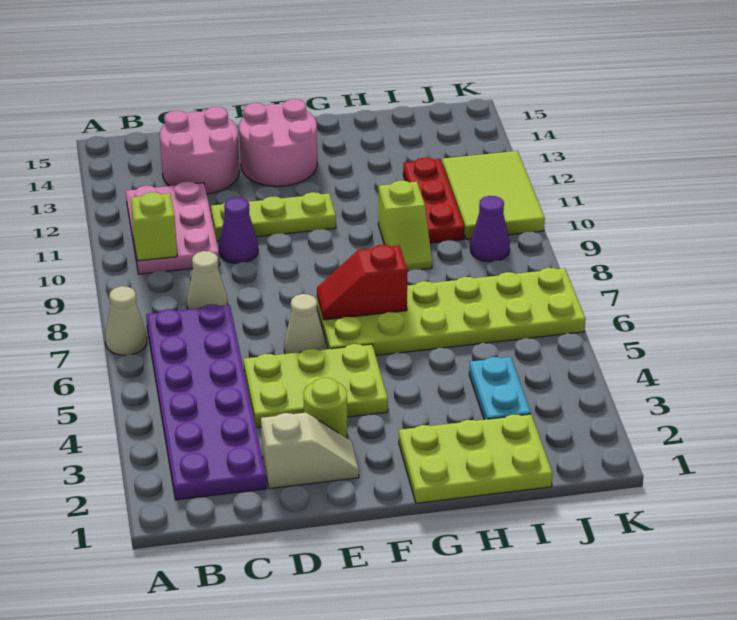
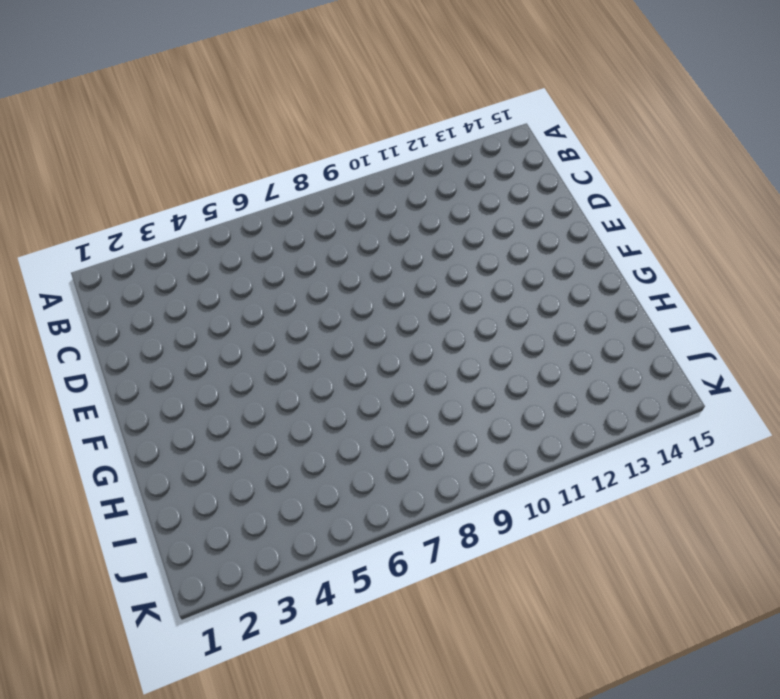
none -> tan cone A7 level 1
none -> purple plate B2:C7 level 1
none -> pink plate B10:C12 level 1

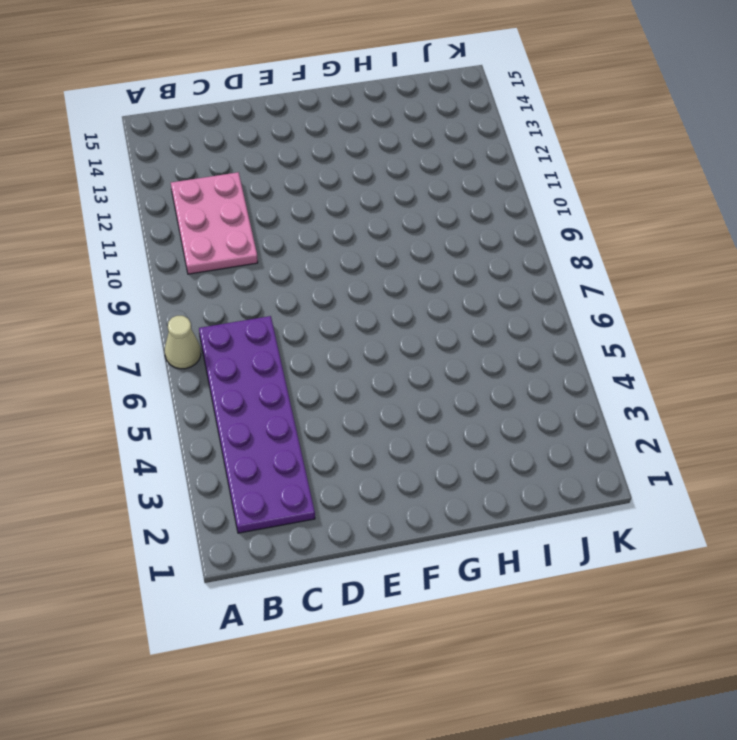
none -> tan cone C8 level 1
none -> pink round brick C13:D14 level 1
none -> tan slope D2:E2 level 1 top D

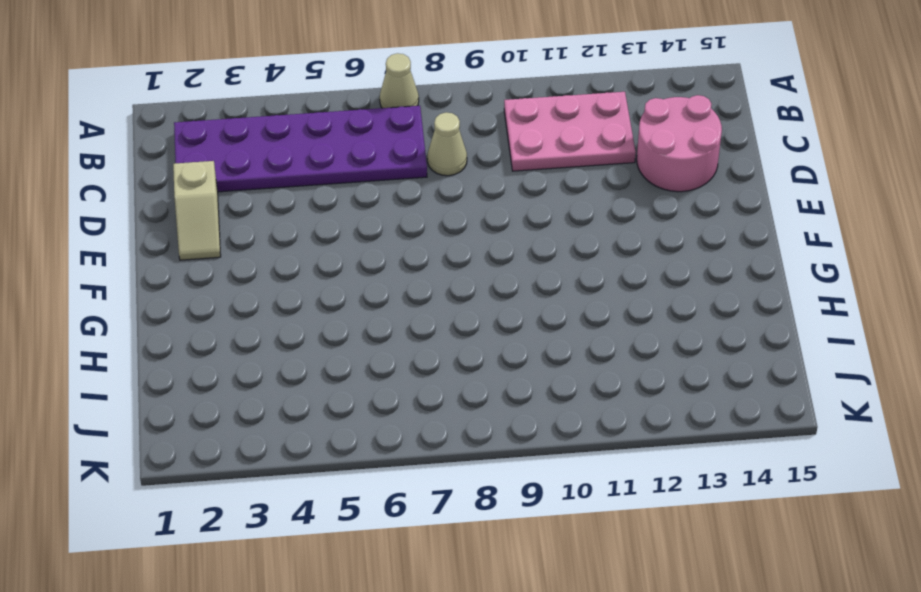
none -> lime plate D4:F5 level 1
none -> purple cone D10 level 1
none -> lime plate D11:F11 level 1

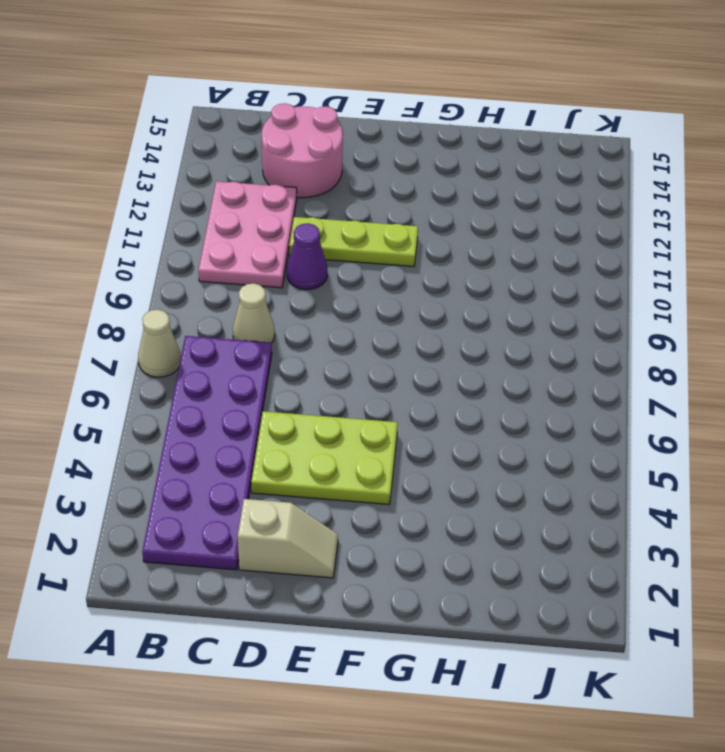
none -> lime round brick E3 level 1
none -> tan cone E6 level 1
none -> pink round brick E13:F14 level 1

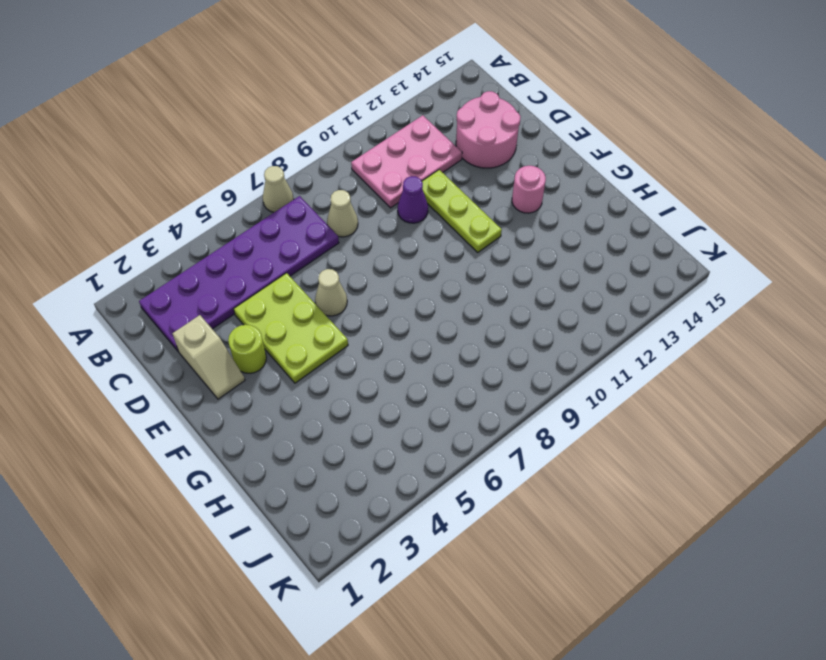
pink round brick F13 level 1 -> pink round brick E13:F14 level 1
none -> lime plate F6:K7 level 1
none -> lime plate G1:I2 level 1
none -> lime slope H9:H10 level 1 top 10

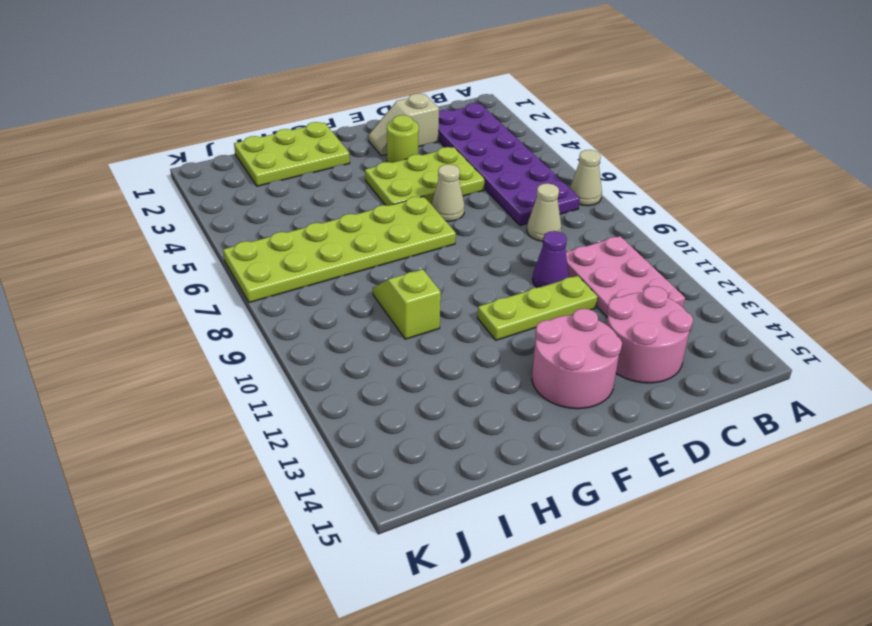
none -> cyan plate I3:I4 level 1
none -> red plate I10:I12 level 1
none -> purple cone J9 level 1

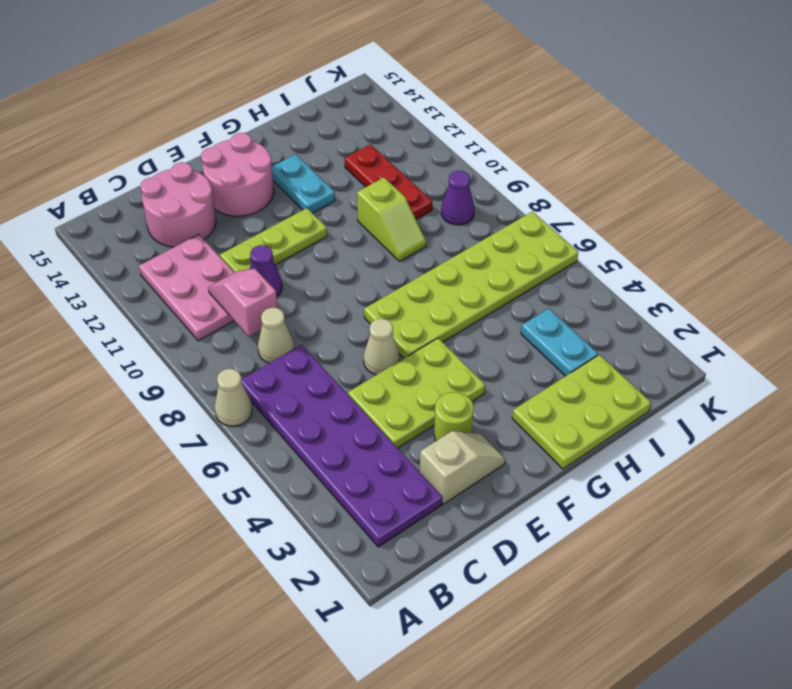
pink slope C9:C10 level 2 top 9 -> none
cyan plate G12:G13 level 1 -> none
none -> lime tile J10:K12 level 1
none -> lime brick B10 level 2
none -> red slope F7:G7 level 2 top G

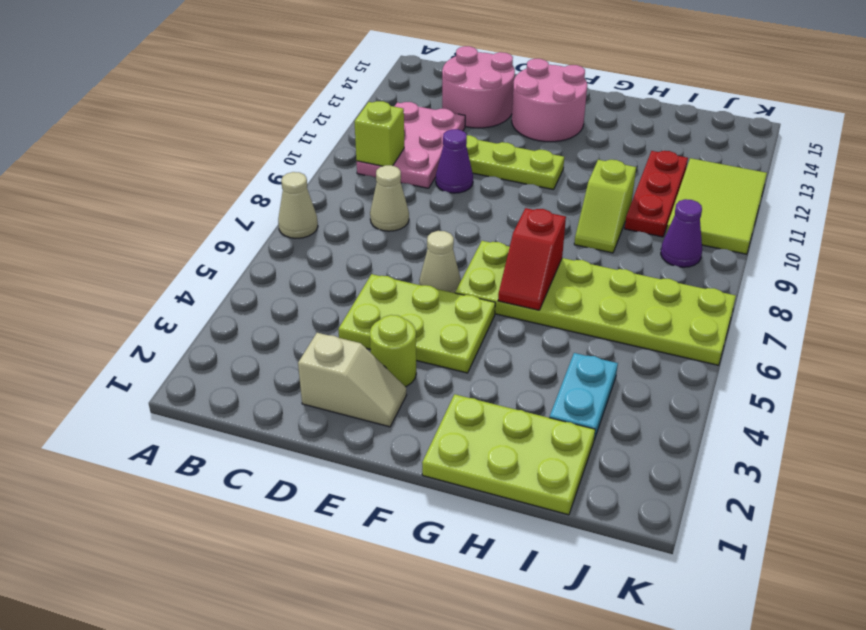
red slope G6:G7 level 2 top 7 -> red slope F7:G7 level 2 top G
none -> purple plate B2:C7 level 1

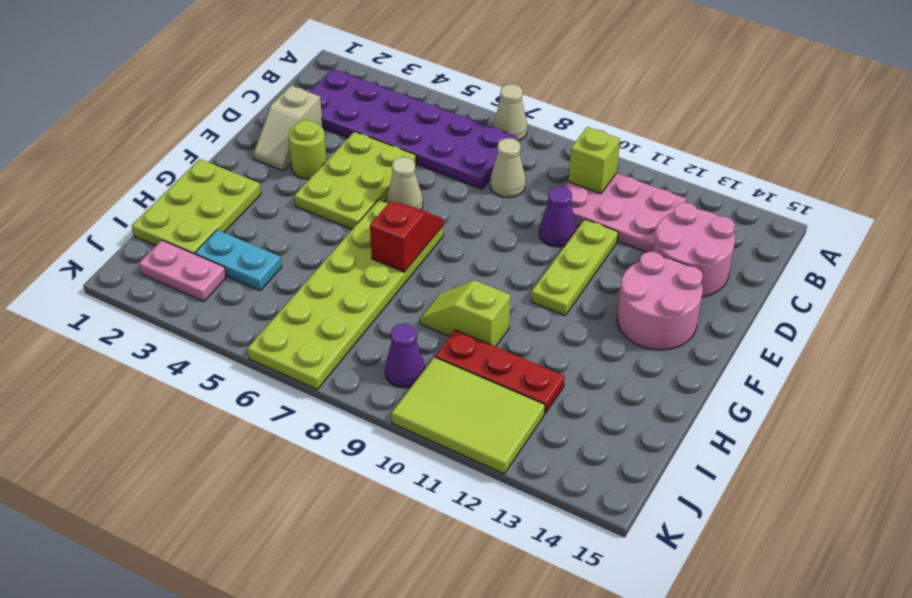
pink plate J2:J3 level 1 -> none

